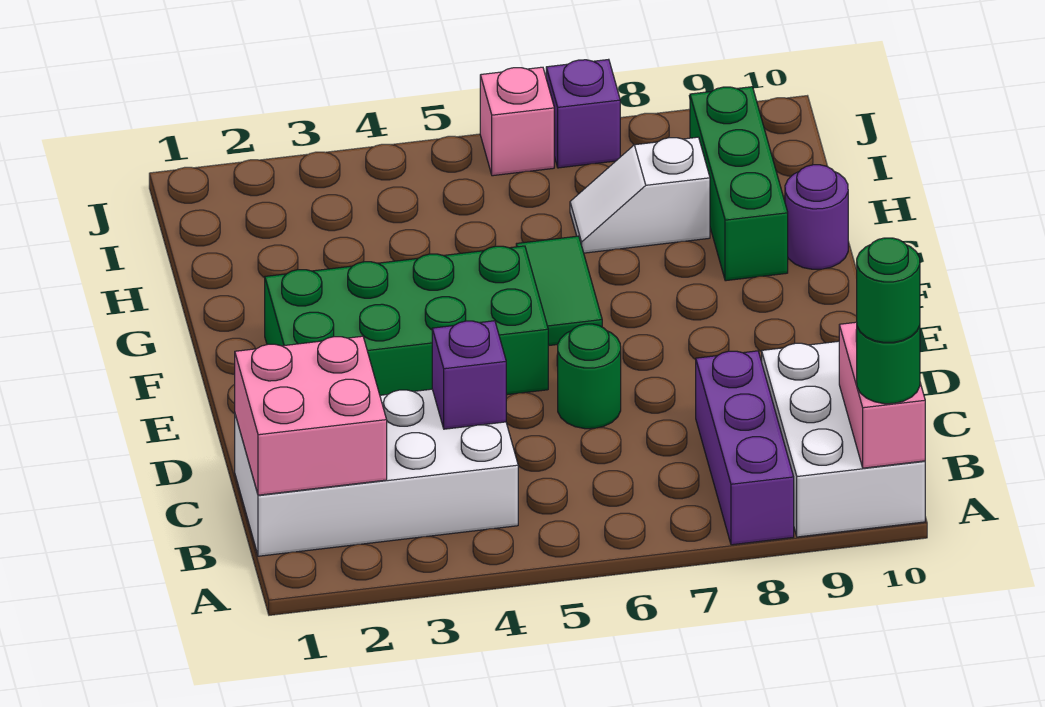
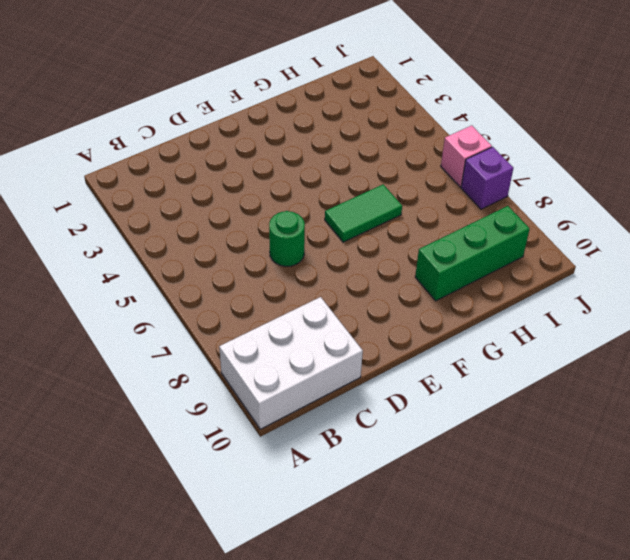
none -> purple brick A8:C8 level 1
none -> white brick B1:C4 level 1
none -> green brick E2:F5 level 1

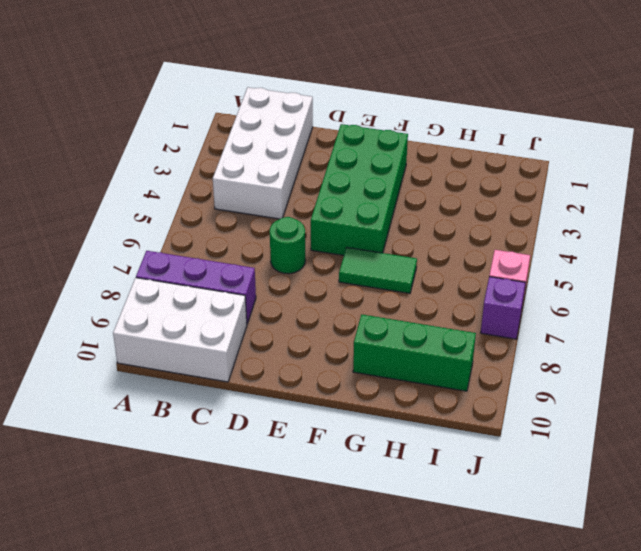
none -> purple round brick G10 level 1
none -> white slope H7:H8 level 1 top 8
none -> pink brick A10:B10 level 2

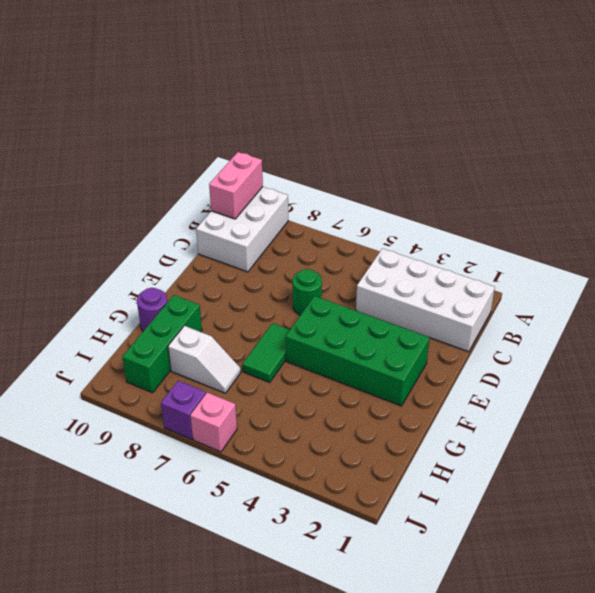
none -> purple brick A8:C8 level 1
none -> pink brick B1:C2 level 2
none -> purple brick C4 level 2

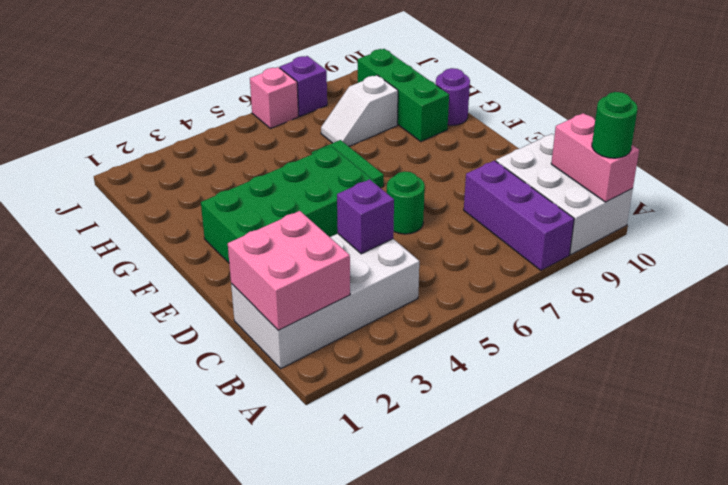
none -> green round brick A10 level 4

